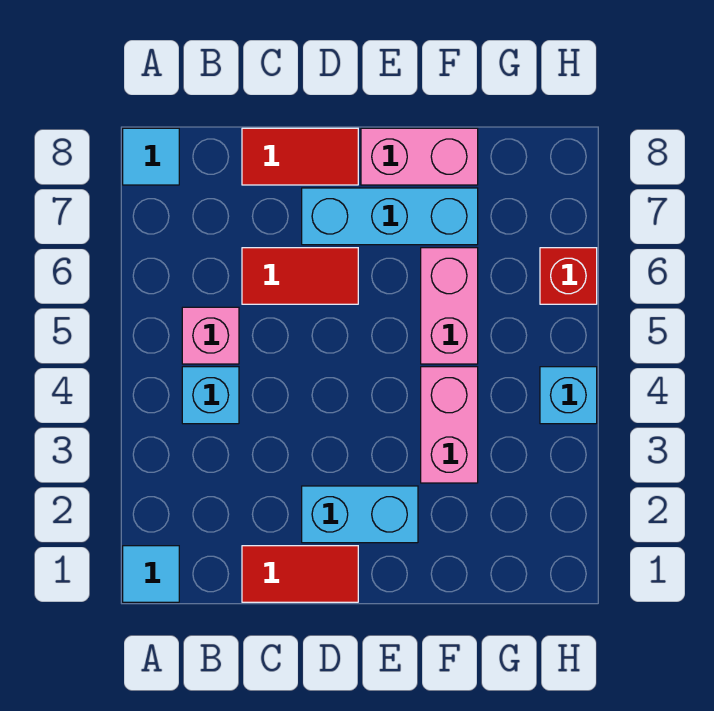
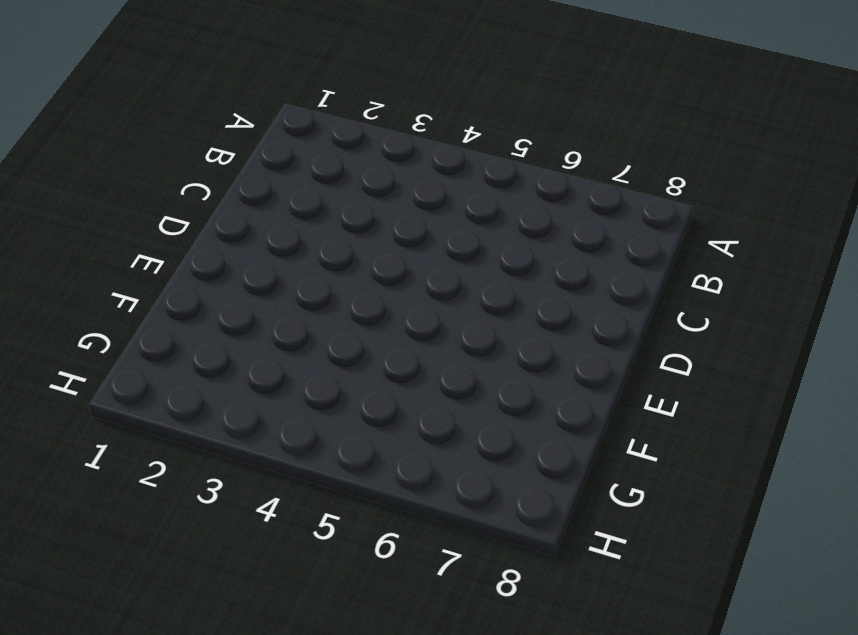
none -> cyan tile A1 level 1
none -> cyan tile A8 level 1
none -> cyan brick B4 level 1

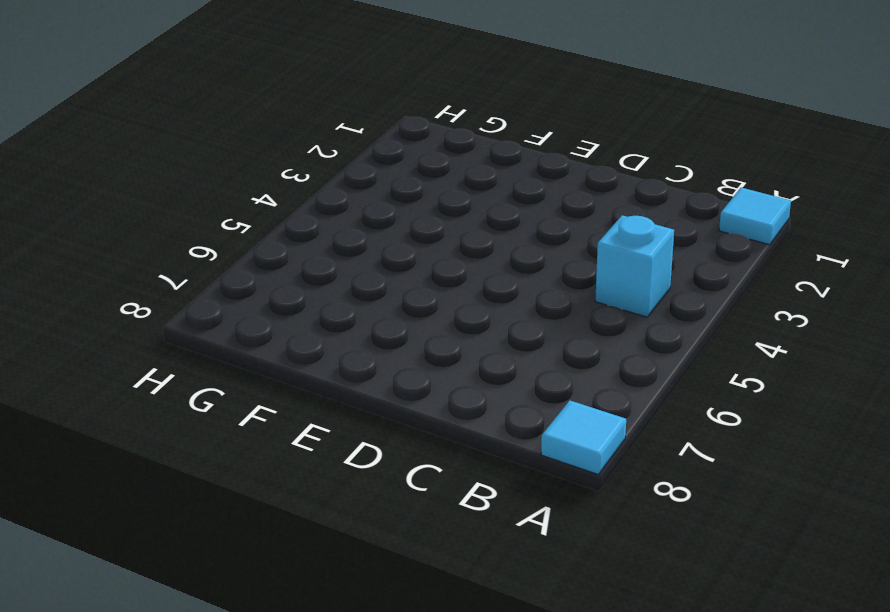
none -> pink brick B5 level 1
none -> red tile C1:D1 level 1
none -> red tile C6:D6 level 1

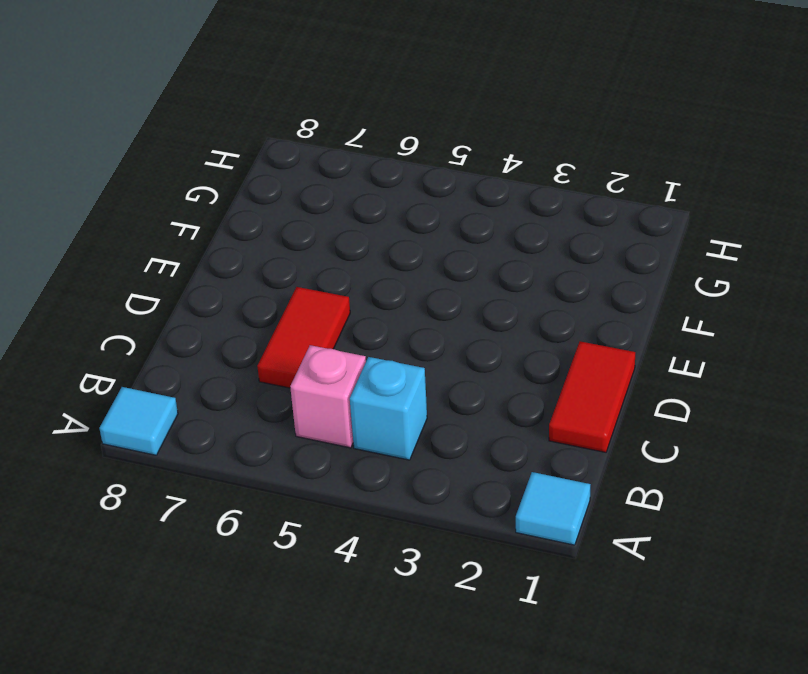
none -> red tile C8:D8 level 1
none -> cyan brick D2:E2 level 1
none -> cyan brick D7:F7 level 1

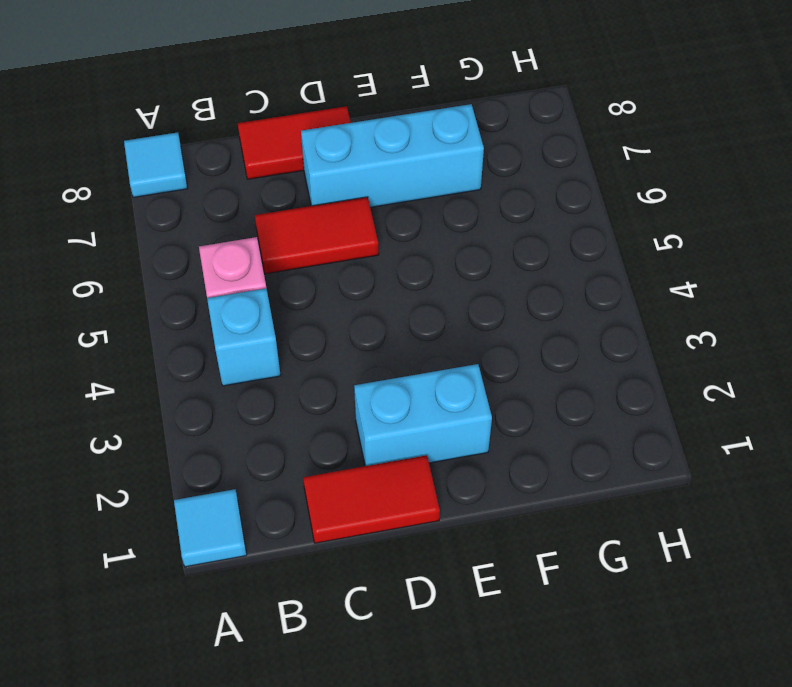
none -> pink brick E8:F8 level 1
none -> pink brick F3:F4 level 1
none -> pink brick F5:F6 level 1

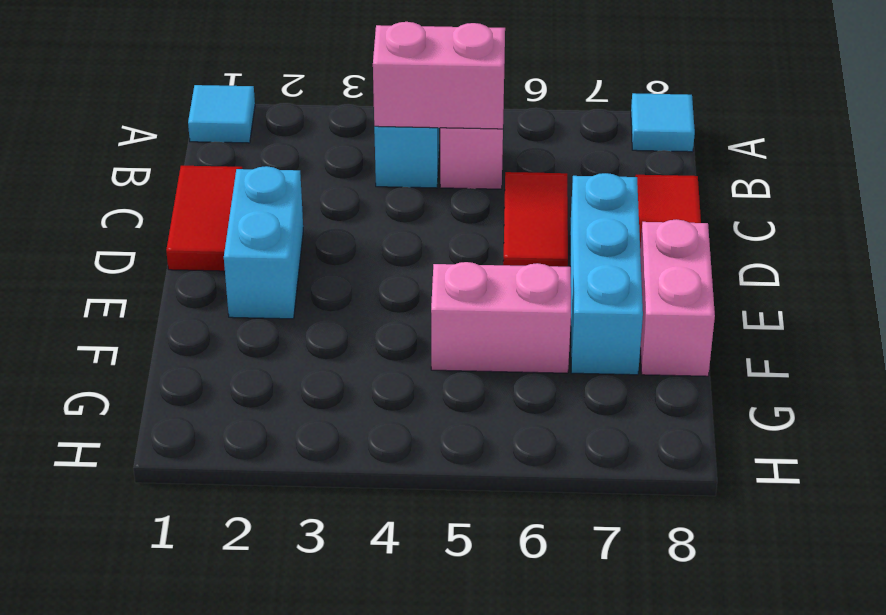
pink brick B4:B5 level 2 -> pink brick F3:F4 level 1
none -> cyan brick H4 level 1
none -> red brick H6 level 1

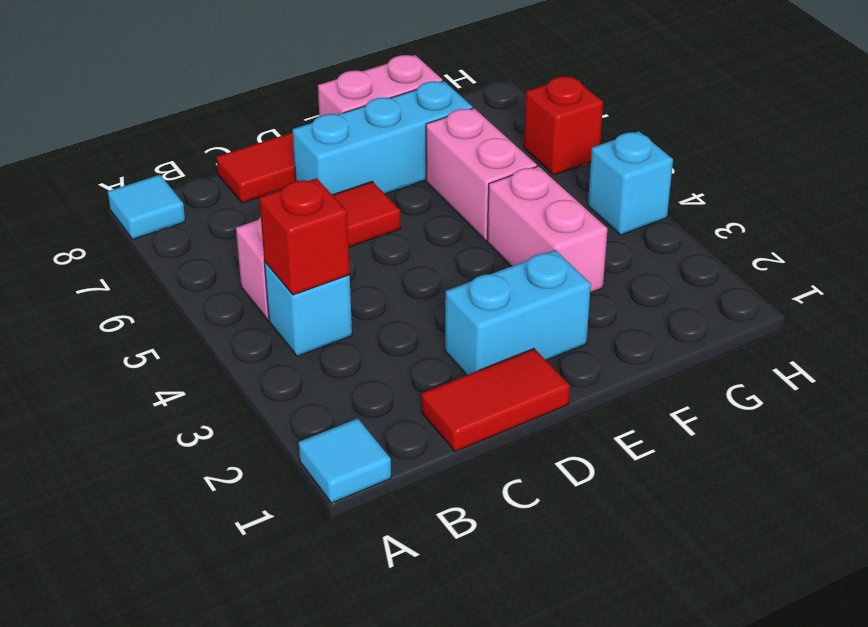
red brick B4 level 2 -> none

